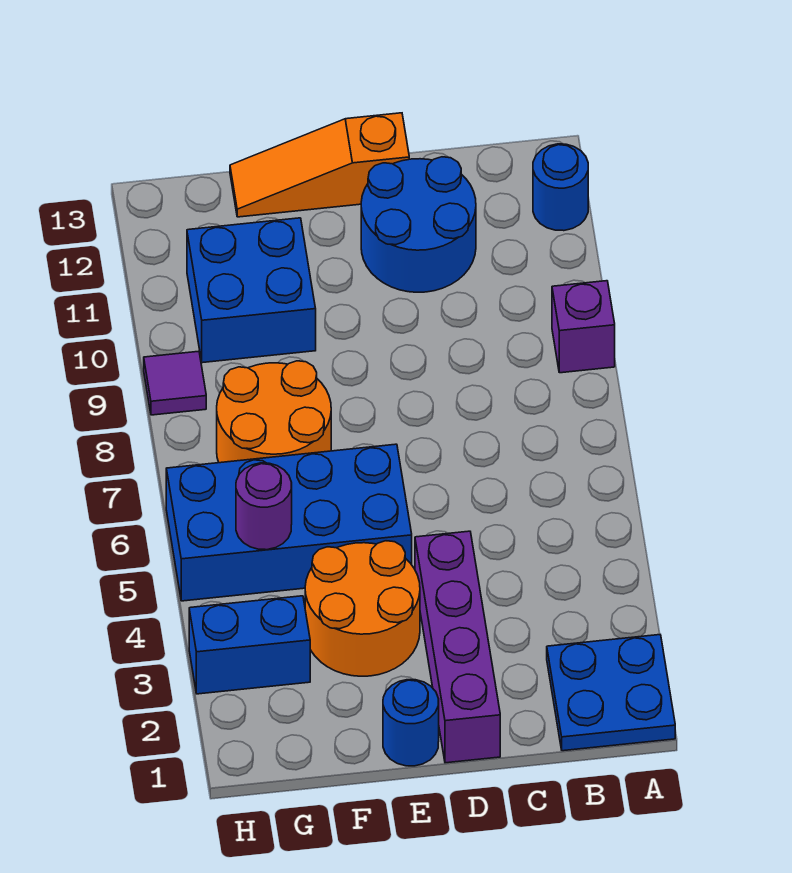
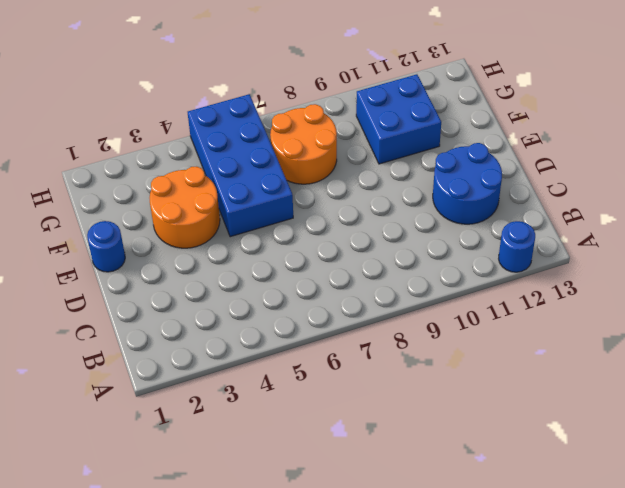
none -> blue plate A1:B2 level 1
none -> purple brick A9 level 1
none -> purple brick D1:D4 level 1

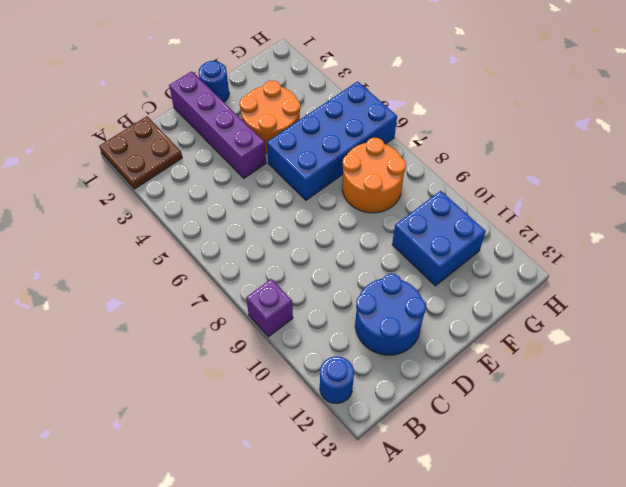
brown plate A1:B2 level 1 -> blue plate A1:B2 level 1
none -> orange slope D13:F13 level 1 top D
none -> blue brick G3:H3 level 1
none -> purple tile H9 level 1

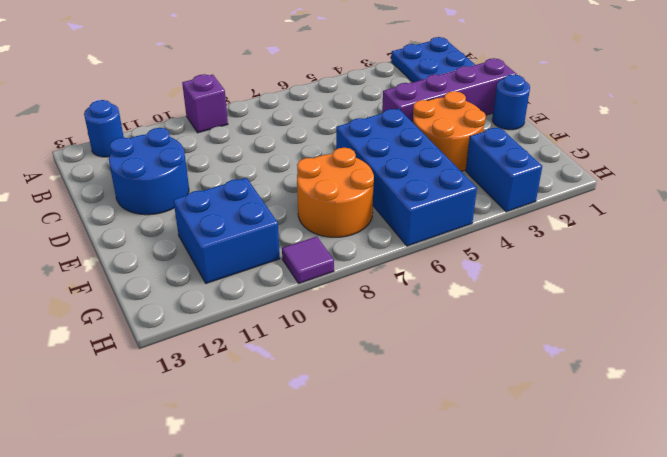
none -> orange slope D13:F13 level 1 top D
none -> purple round brick G5 level 2

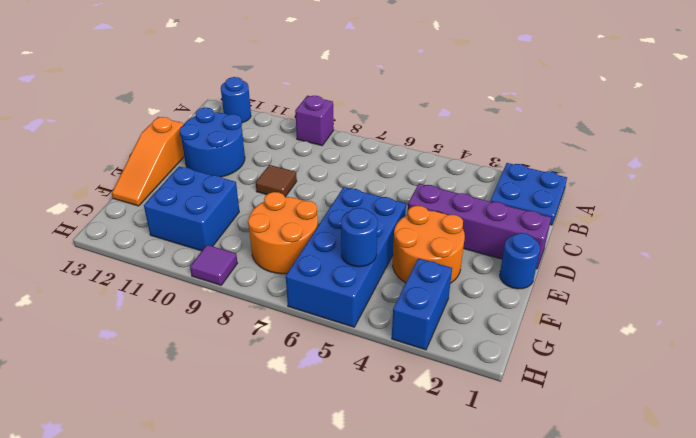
brown tile D9 level 1 -> none
blue round brick G5 level 2 -> purple round brick G5 level 2

